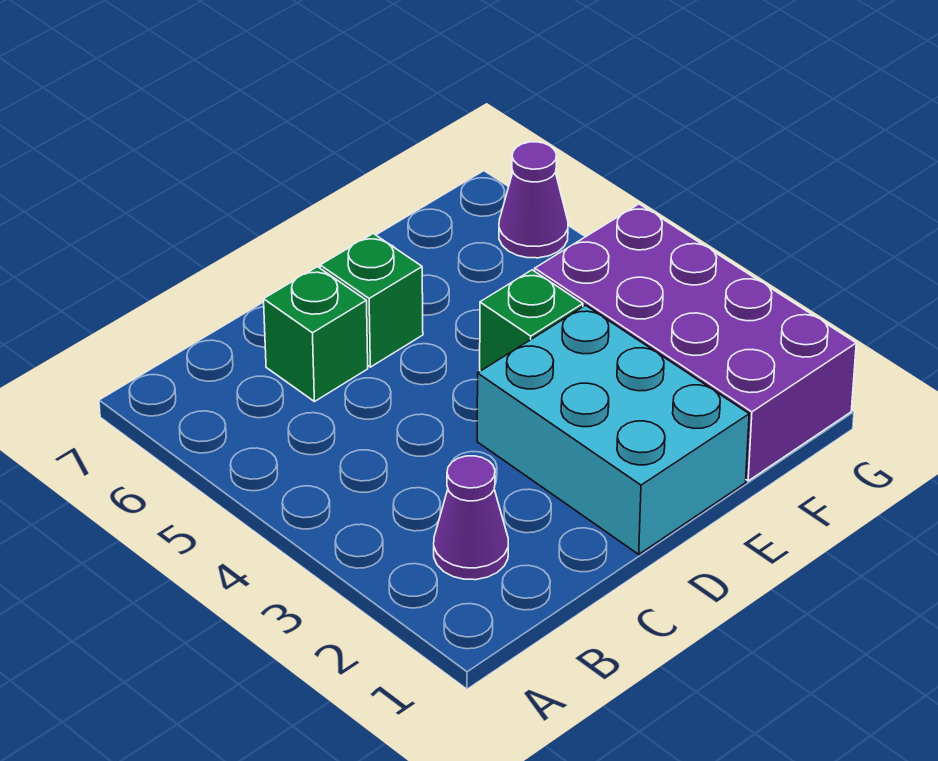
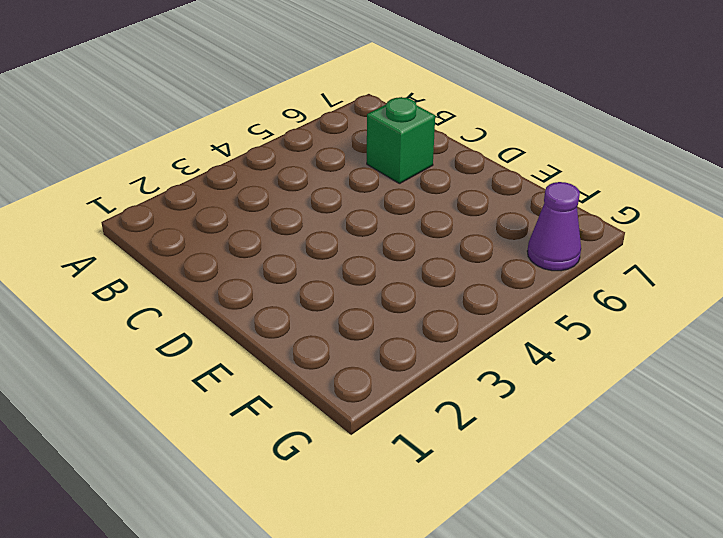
none -> purple cone B2 level 1
none -> cyan brick D1:E3 level 1

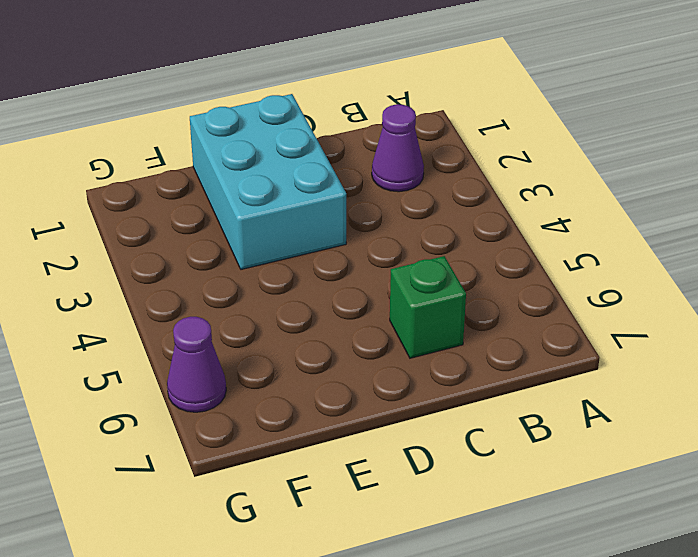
none -> green brick D6 level 1
none -> green brick E4 level 1

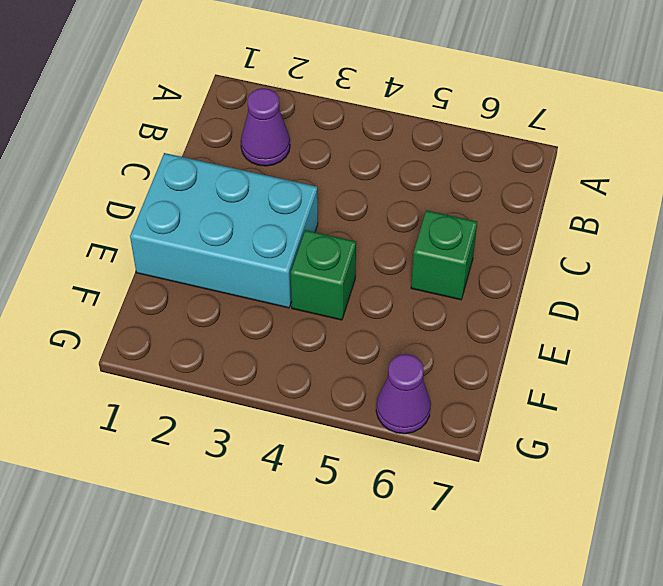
none -> green brick C6 level 1
none -> purple brick F1:G4 level 1

